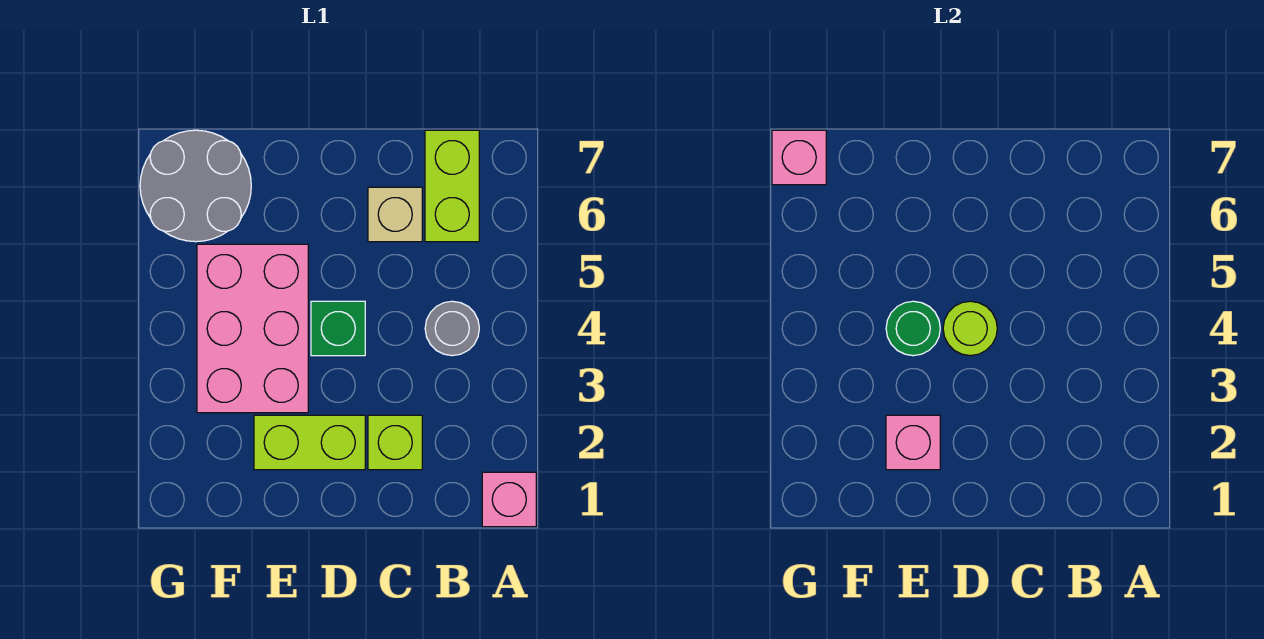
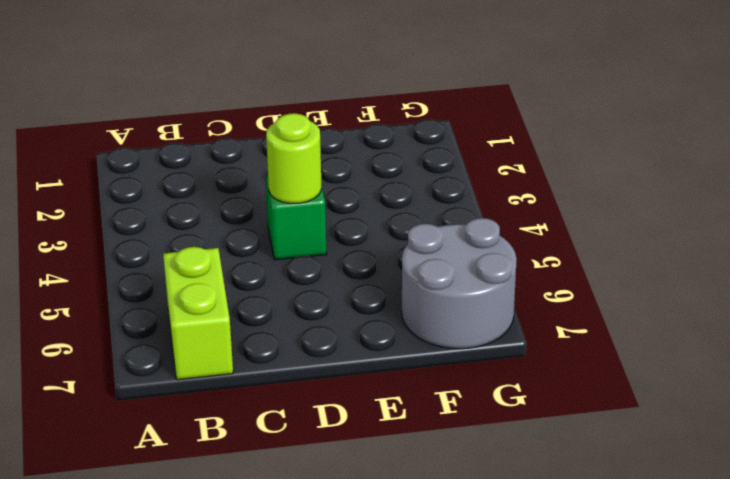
none -> pink brick A1 level 1
none -> grey round brick B4 level 1
none -> lime brick C2 level 1

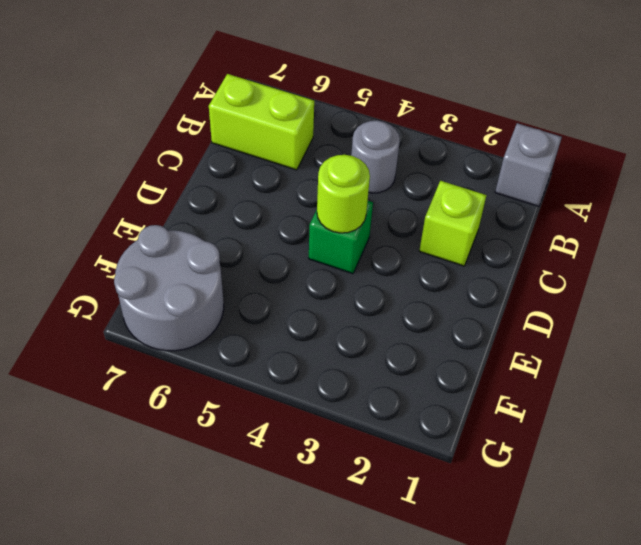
grey brick A1 level 1 -> pink brick A1 level 1
none -> tan brick C6 level 1
none -> lime brick D2:E2 level 1
none -> pink brick E3:F5 level 1

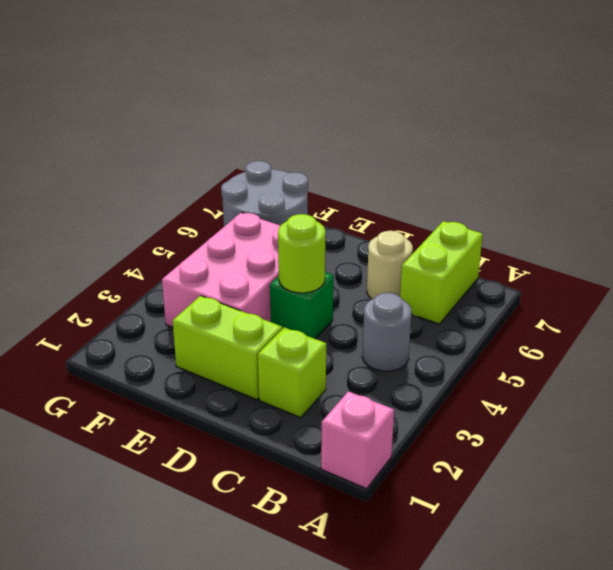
tan round brick C6 level 1 -> tan brick C6 level 1
none -> pink brick E2 level 2
none -> green round brick E4 level 2
none -> pink brick G7 level 2

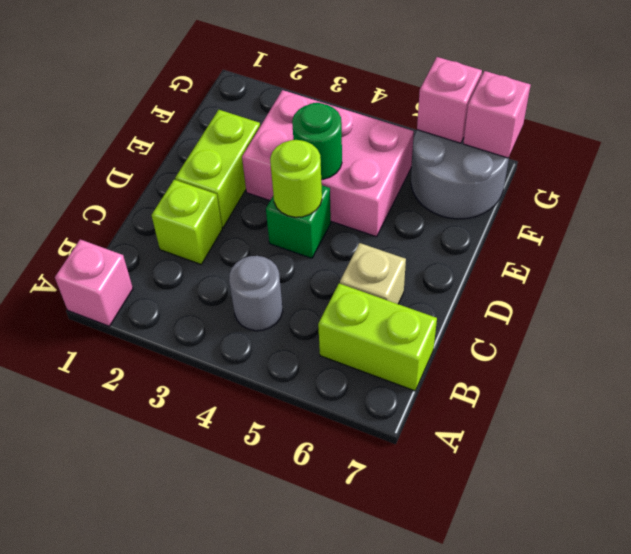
pink brick G6 level 2 -> pink brick E2 level 2

